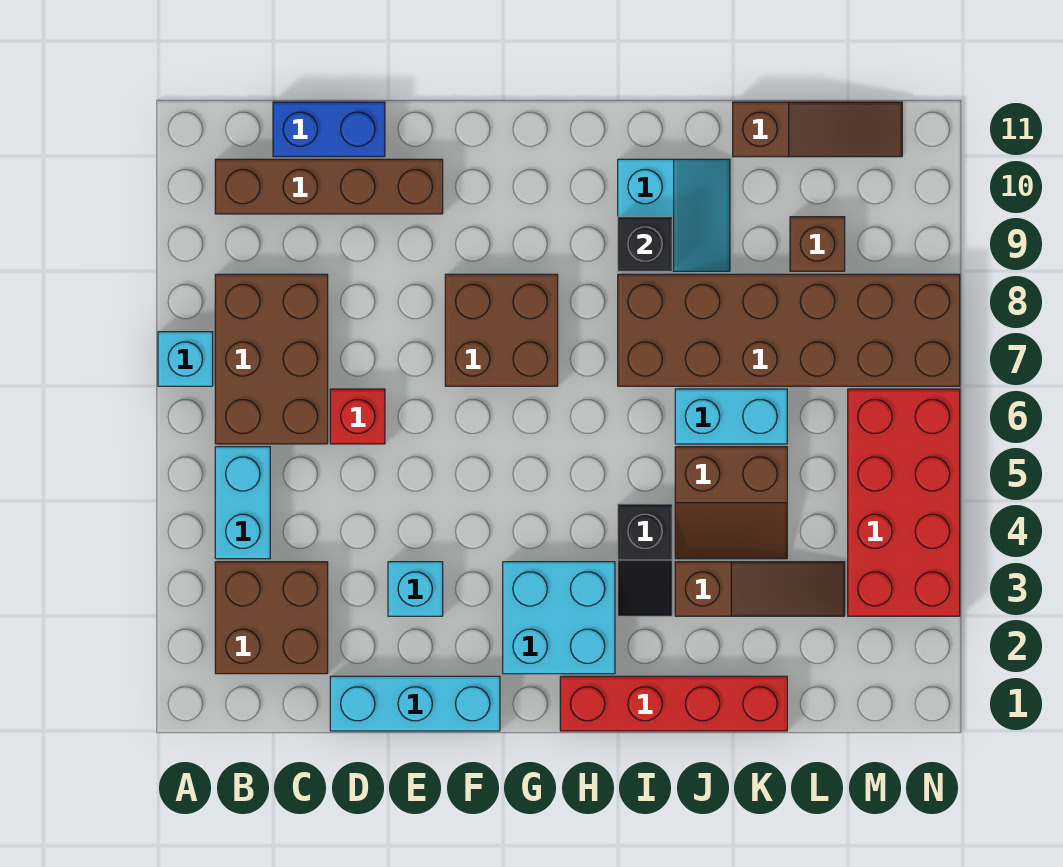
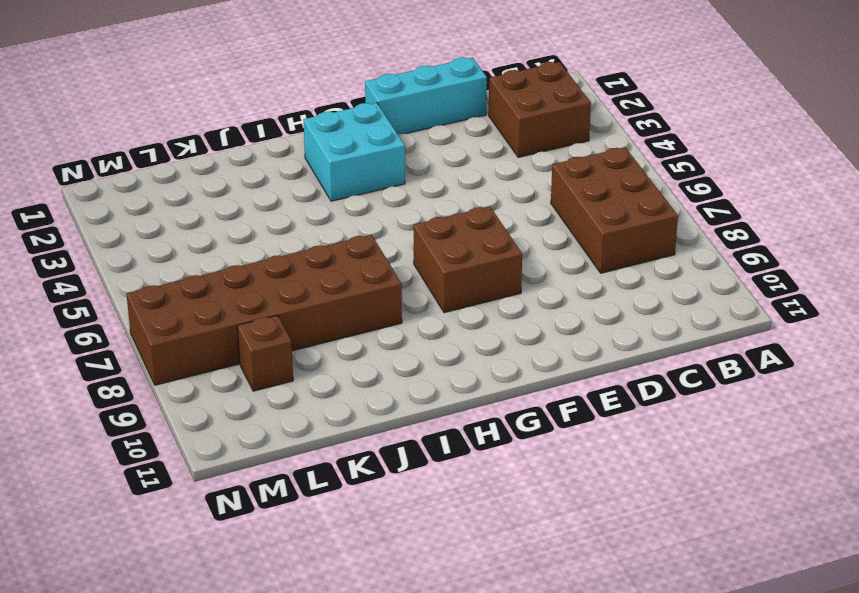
none -> cyan brick A7 level 1
none -> cyan brick B4:B5 level 1
none -> brown brick B10:E10 level 1

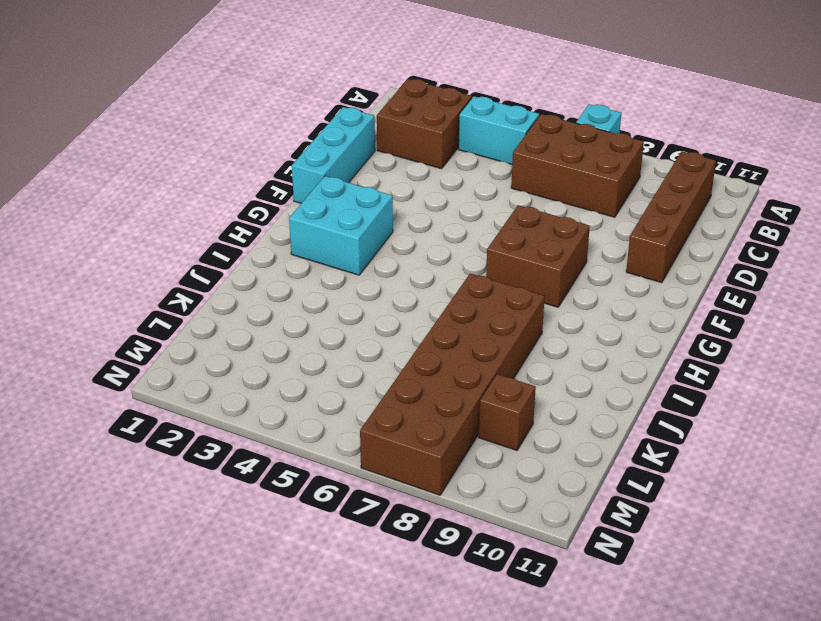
none -> blue brick C11:D11 level 1
none -> red brick D6 level 1
none -> cyan brick E3 level 1

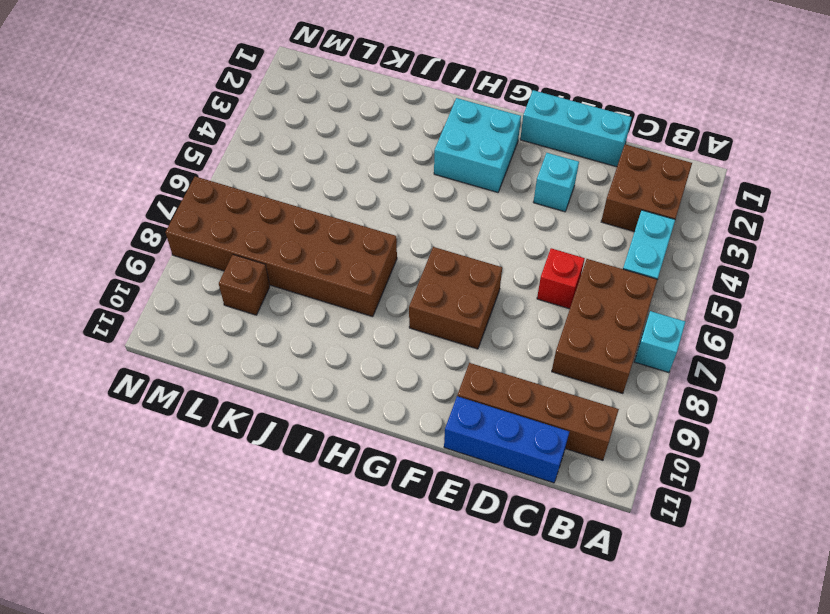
blue brick C11:E11 level 1 -> blue brick C11:D11 level 1
none -> red brick H1:K1 level 1
none -> black slope I3:I4 level 1 top 4
none -> cyan slope I9:J10 level 1 top I

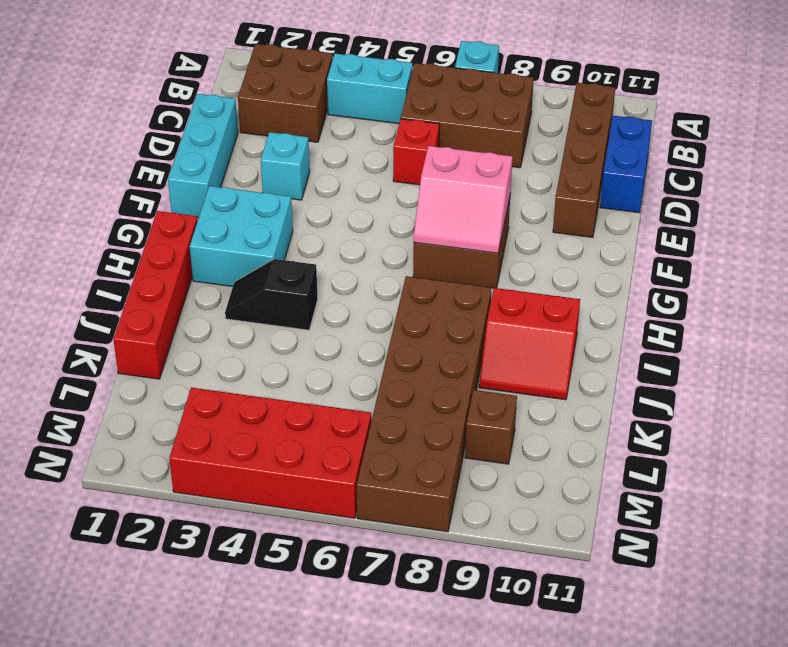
pink slope F7:G8 level 2 top F -> none
red slope I9:J10 level 1 top I -> cyan slope I9:J10 level 1 top I
none -> brown slope J3:L3 level 1 top J
none -> brown slope J4:K5 level 1 top 5
none -> cyan brick J6:K6 level 1

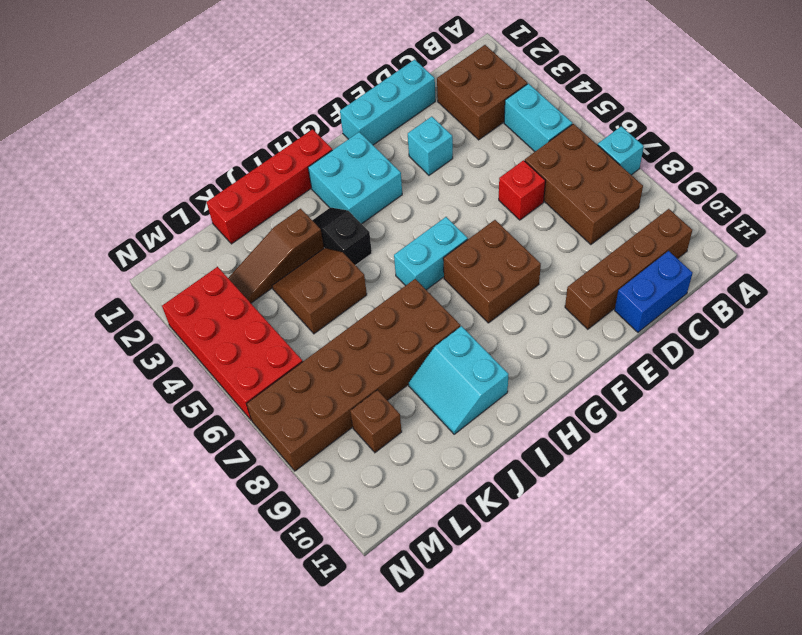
cyan brick G6:H6 level 1 -> cyan brick J6:K6 level 1
none -> brown slope K11:M11 level 1 top K
none -> black brick I9 level 2

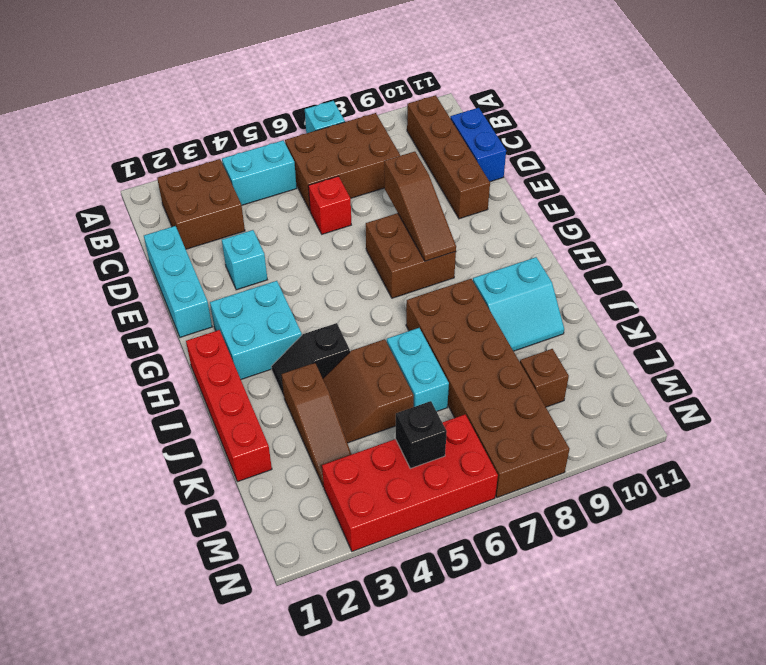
brown slope E8:G8 level 2 top E -> brown slope K11:M11 level 1 top K
black brick M5 level 2 -> black brick I9 level 2

